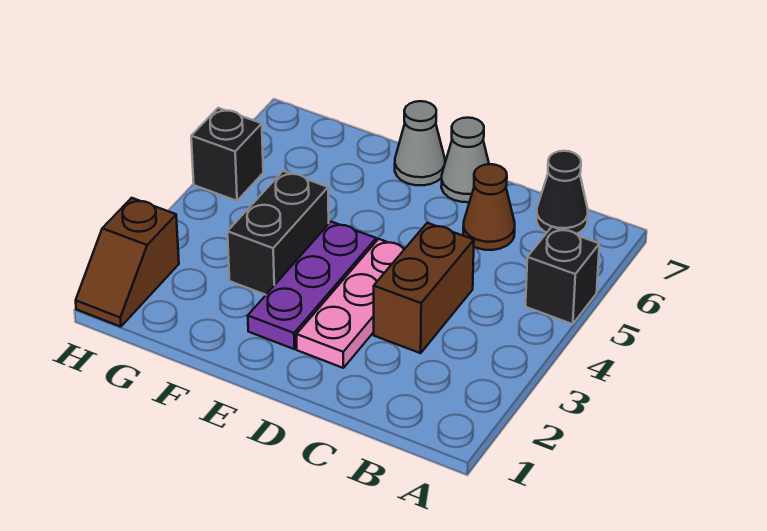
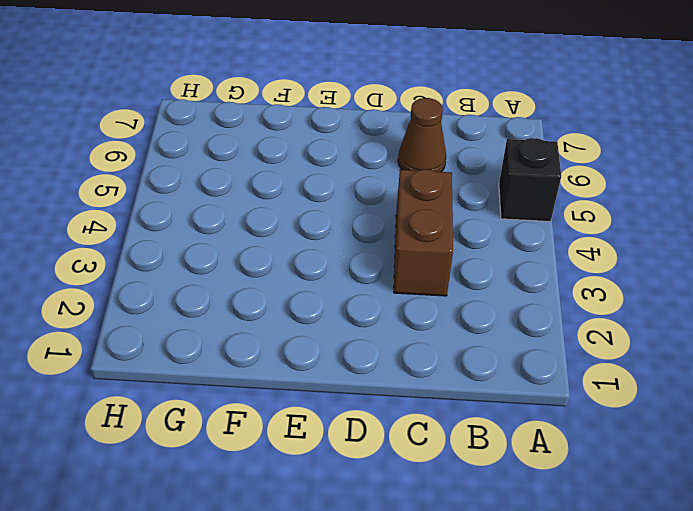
none -> black cone B7 level 1
none -> pink plate D2:D4 level 1

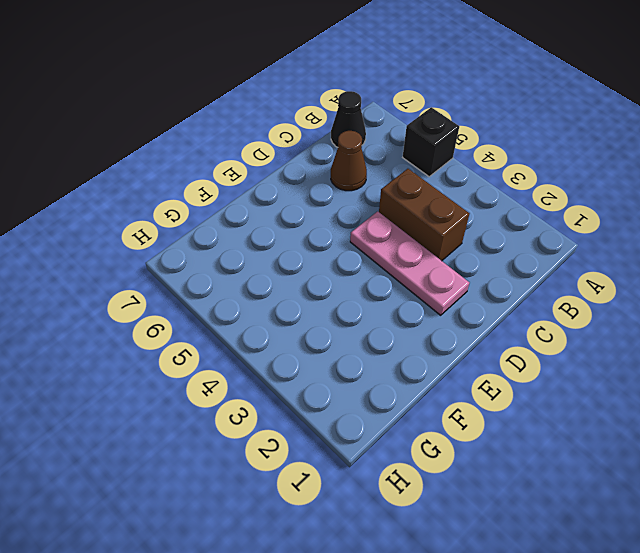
none -> grey cone D7 level 1
none -> purple plate E2:E4 level 1

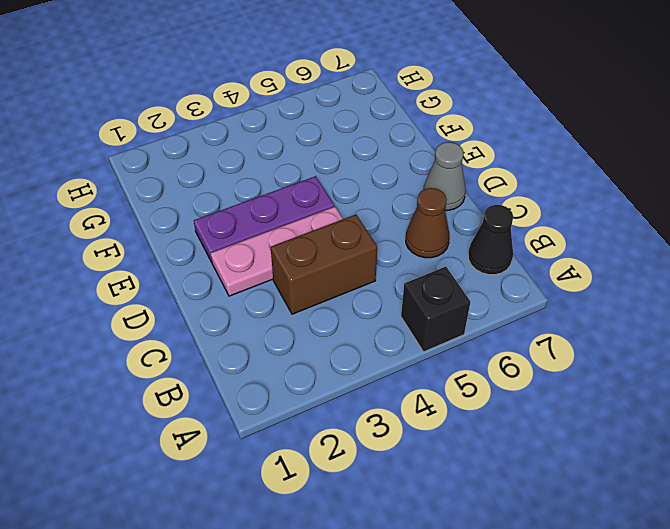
none -> grey cone E7 level 1
none -> black brick F3:F4 level 1

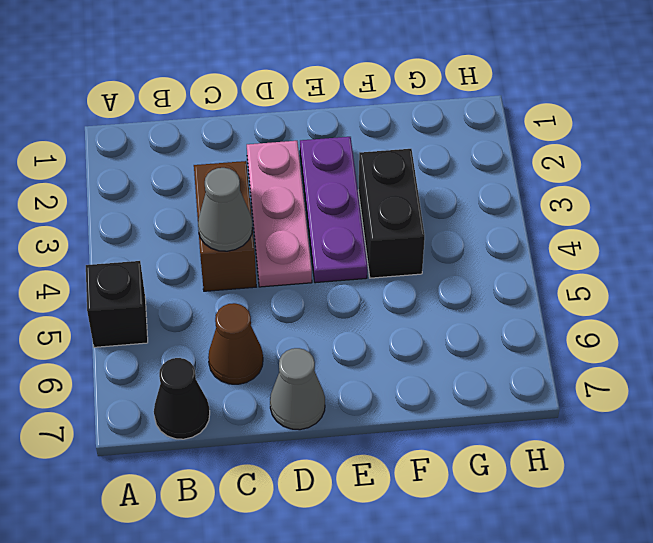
grey cone C4 level 2 -> grey cone E7 level 1
none -> brown slope H1:H2 level 1 top 2
none -> black brick H5 level 1

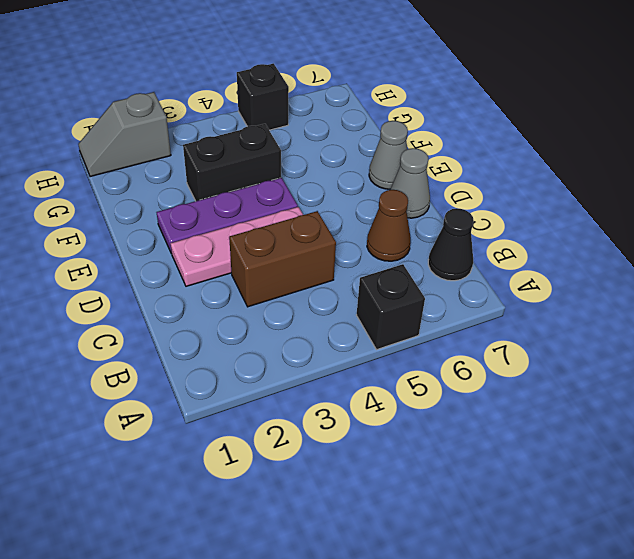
grey slope H1:H2 level 1 top 2 -> brown slope H1:H2 level 1 top 2

